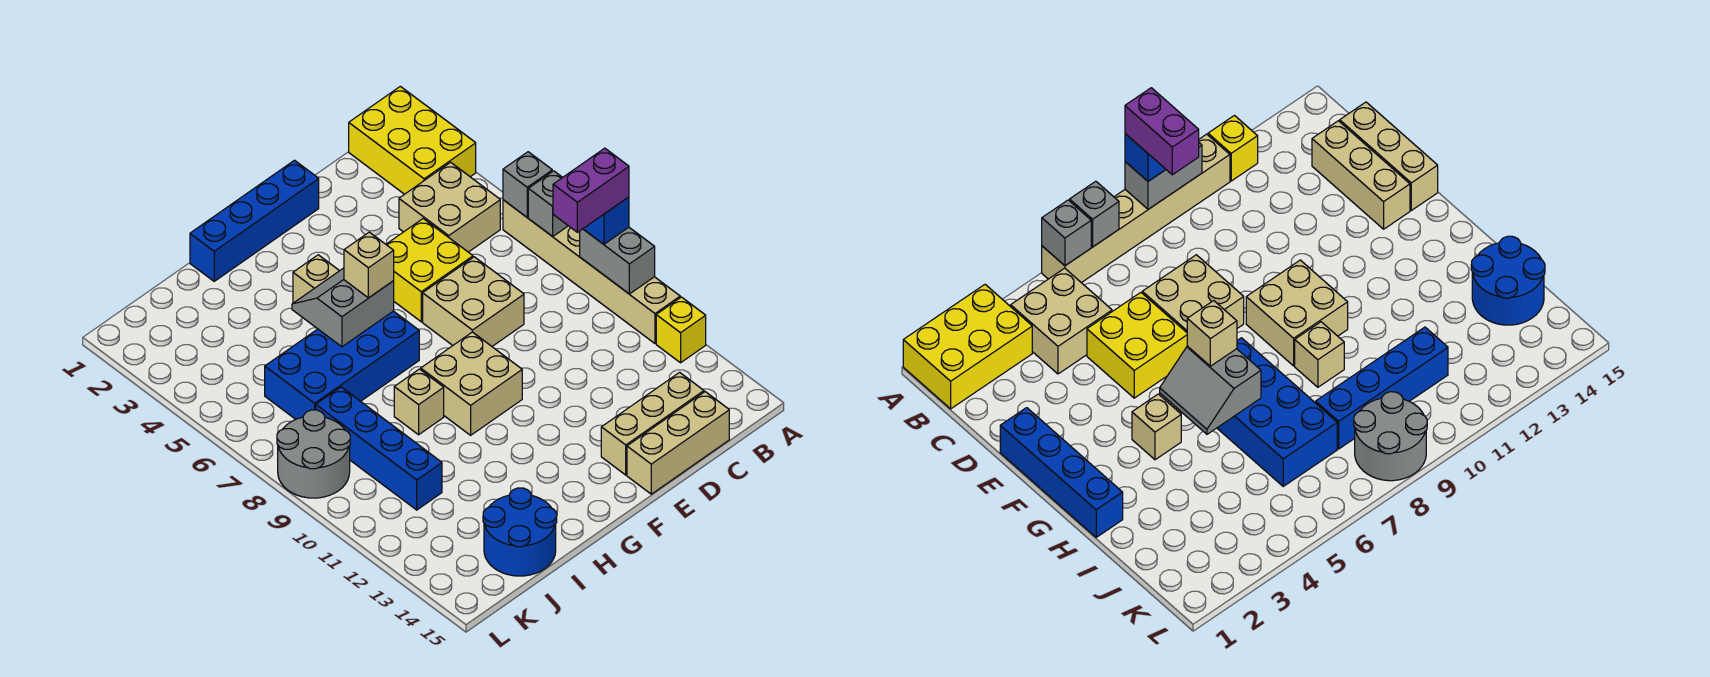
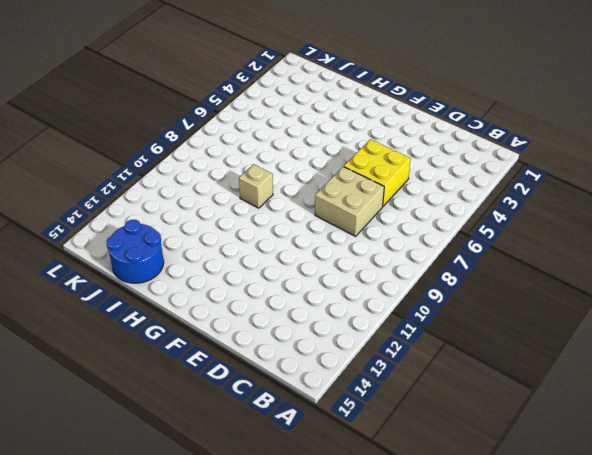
none -> yellow brick A1:B3 level 1
none -> tan brick A6:A11 level 1
none -> yellow brick A12 level 1

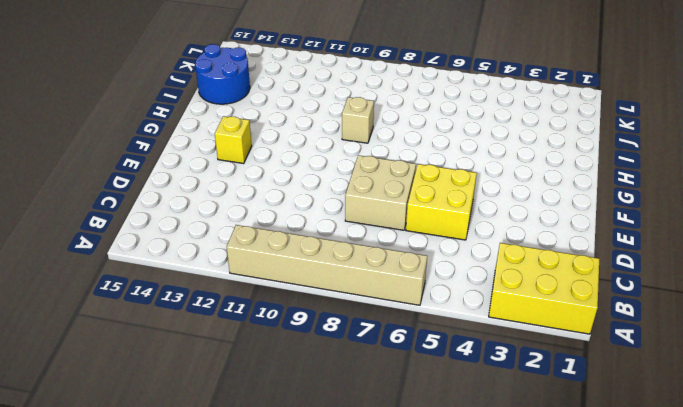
yellow brick F13 level 1 -> yellow brick A12 level 1
none -> tan brick B4:C5 level 1
none -> tan brick C14:E14 level 1
none -> tan brick C15:E15 level 1

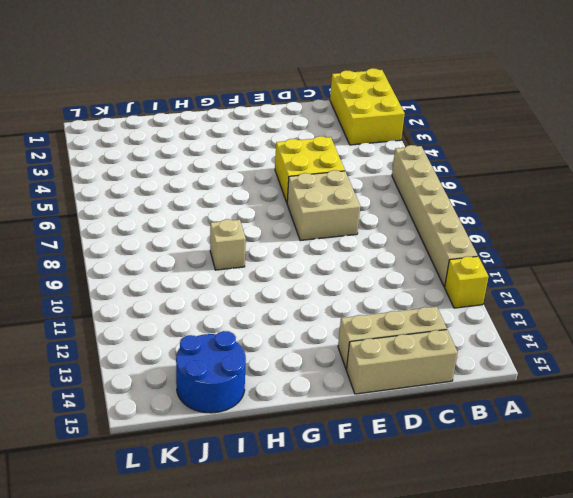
none -> tan brick B4:C5 level 1
none -> blue brick E1:H1 level 1
none -> tan brick F9:G10 level 1

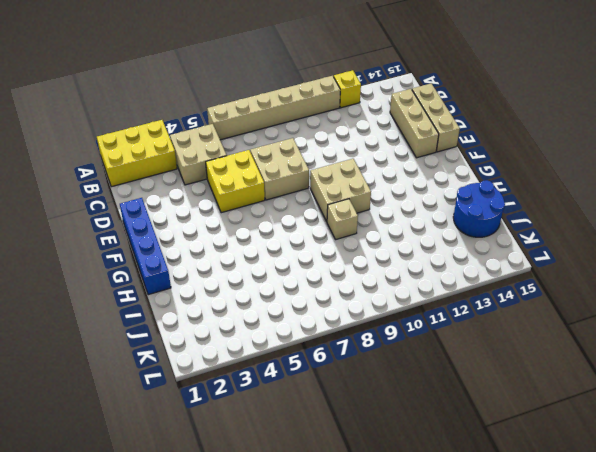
none -> tan brick G4 level 1
none -> blue brick G6:J7 level 1
none -> blue brick J8:J11 level 1

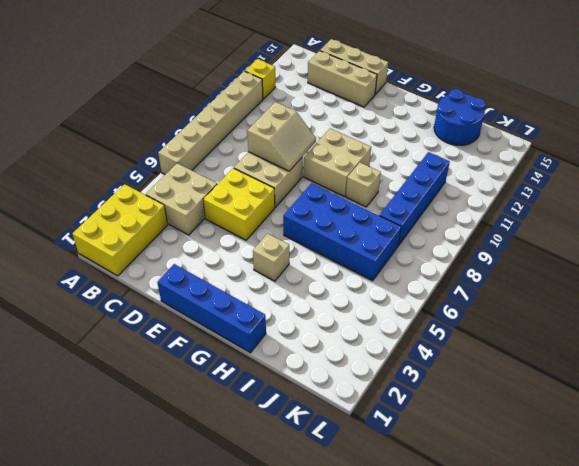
tan slope D8:E9 level 2 top D -> none
none -> grey round brick K8:L9 level 1
none -> grey brick A6 level 2
none -> grey brick A7 level 2

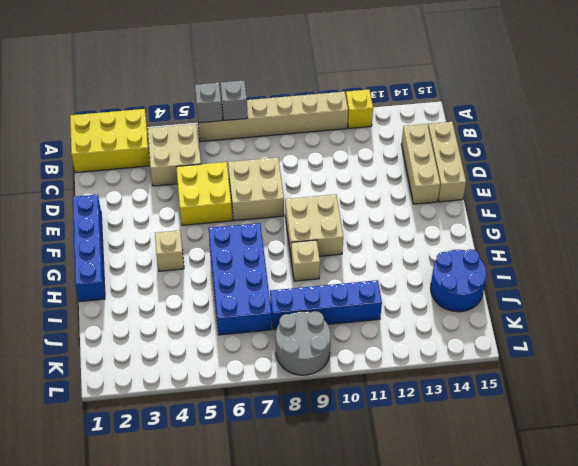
none -> grey brick A9:A10 level 2
none -> grey slope G5:H6 level 2 top 6
none -> blue brick A9 level 3

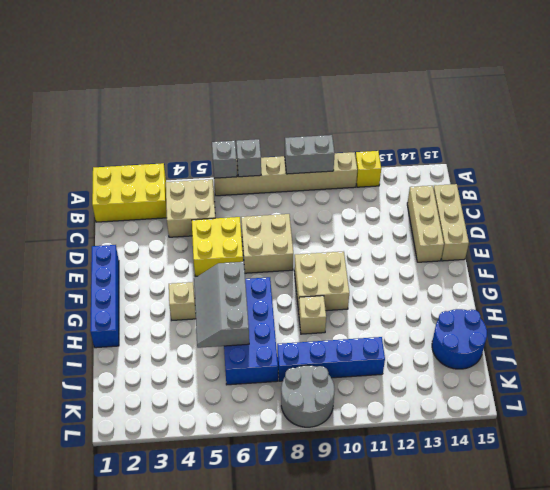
grey slope G5:I6 level 2 top 6 -> grey slope G5:H6 level 2 top 6
none -> blue brick A9 level 3
none -> tan brick G6 level 3
none -> purple brick A9:B9 level 4

